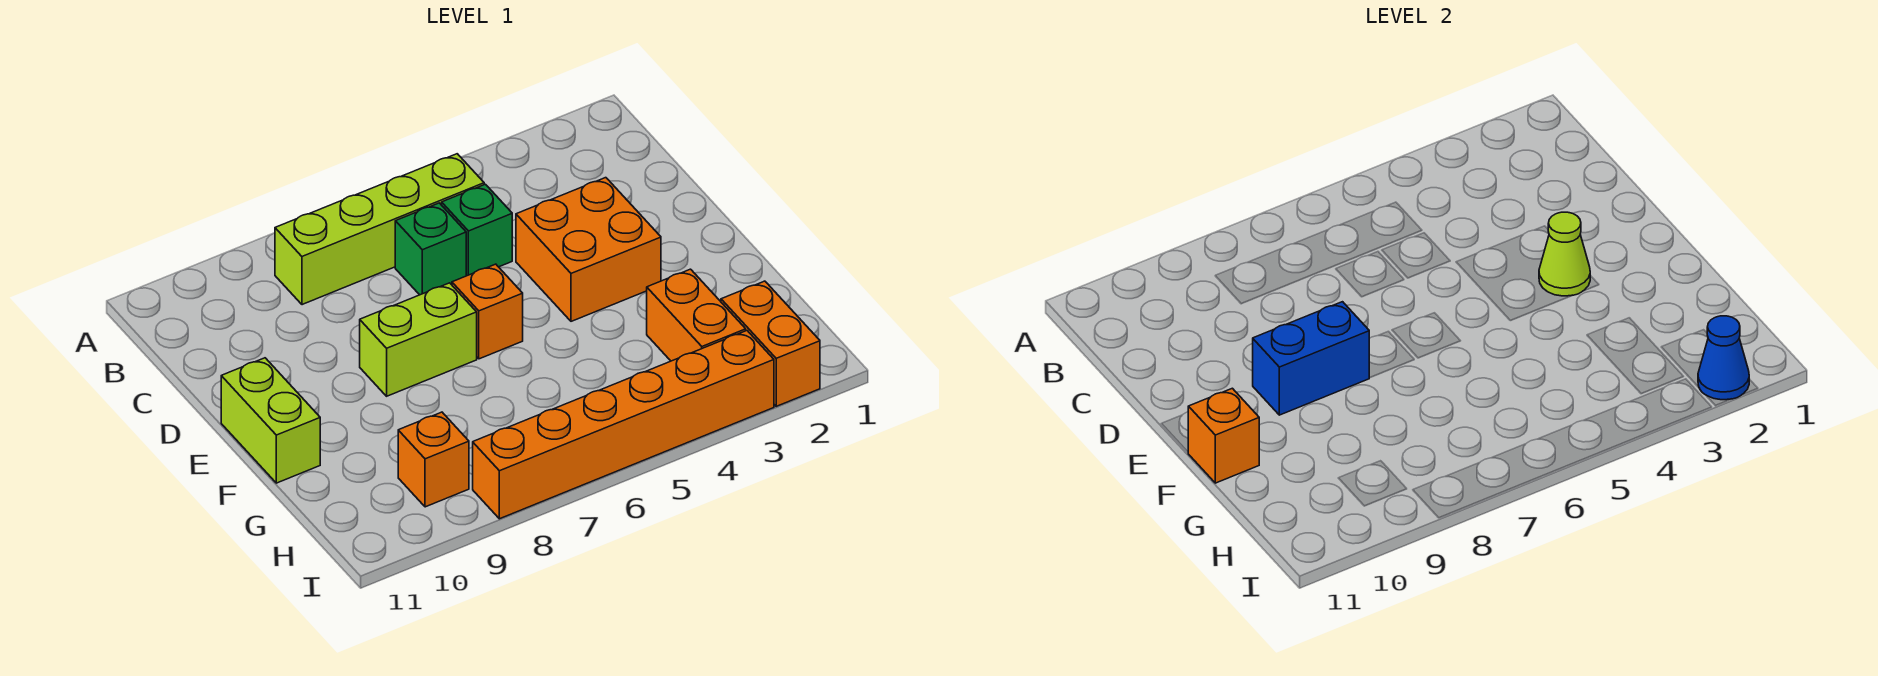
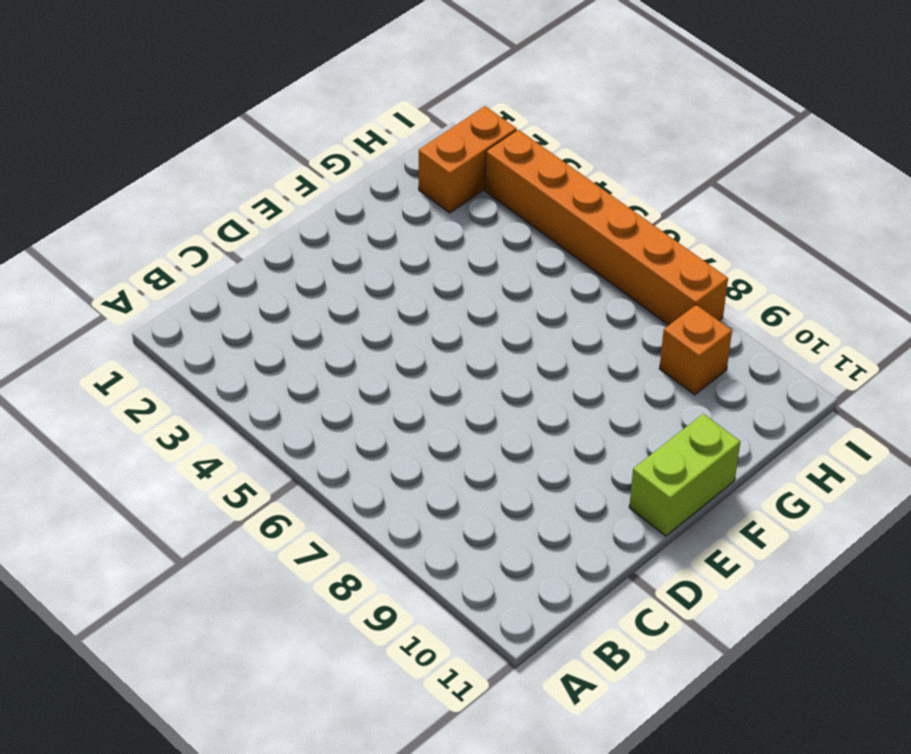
none -> lime brick B5:B8 level 1
none -> green brick C5 level 1
none -> green brick C6 level 1

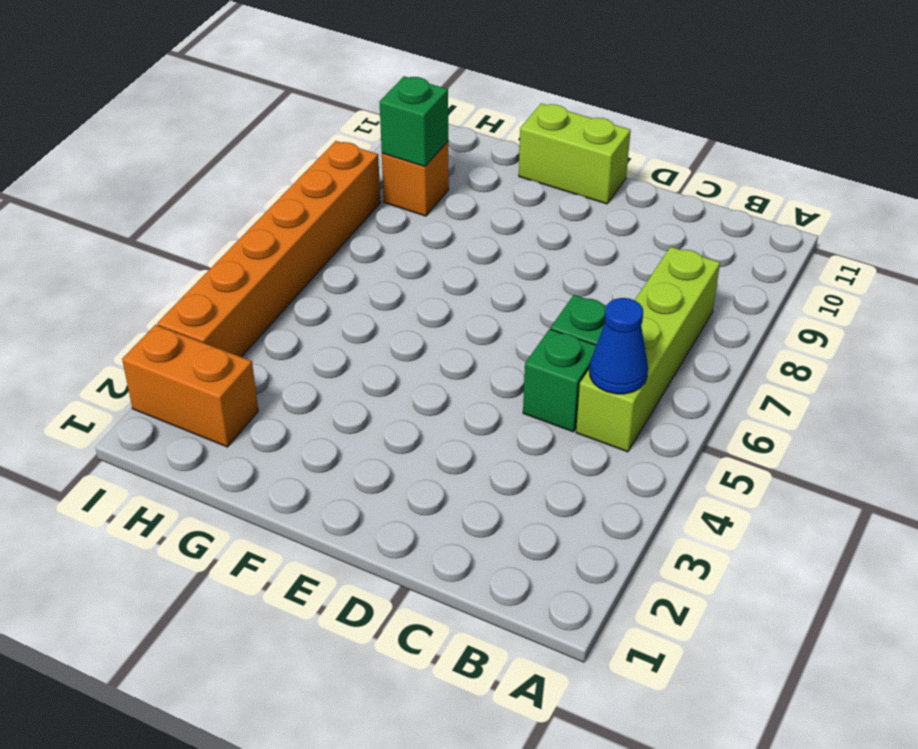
blue cone B5 level 2 -> blue cone I2 level 2
green brick H9 level 2 -> none
none -> orange brick D3:E4 level 1
none -> orange brick E6 level 1
none -> lime brick E7:E8 level 1

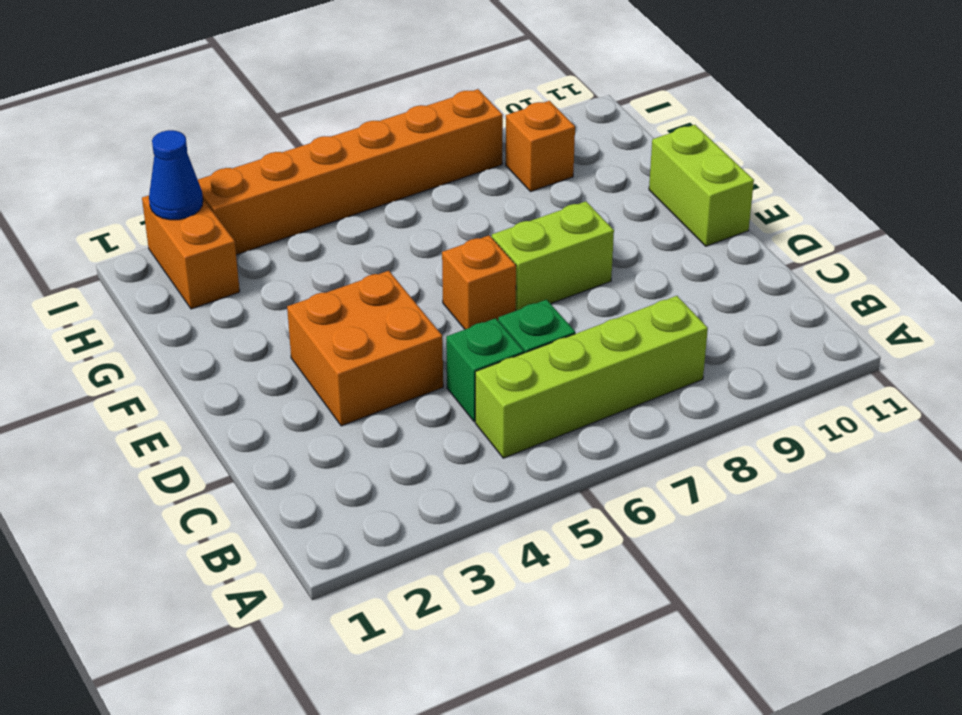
none -> orange brick G3:H3 level 1
none -> lime cone E3 level 2
none -> blue brick E8:E9 level 2

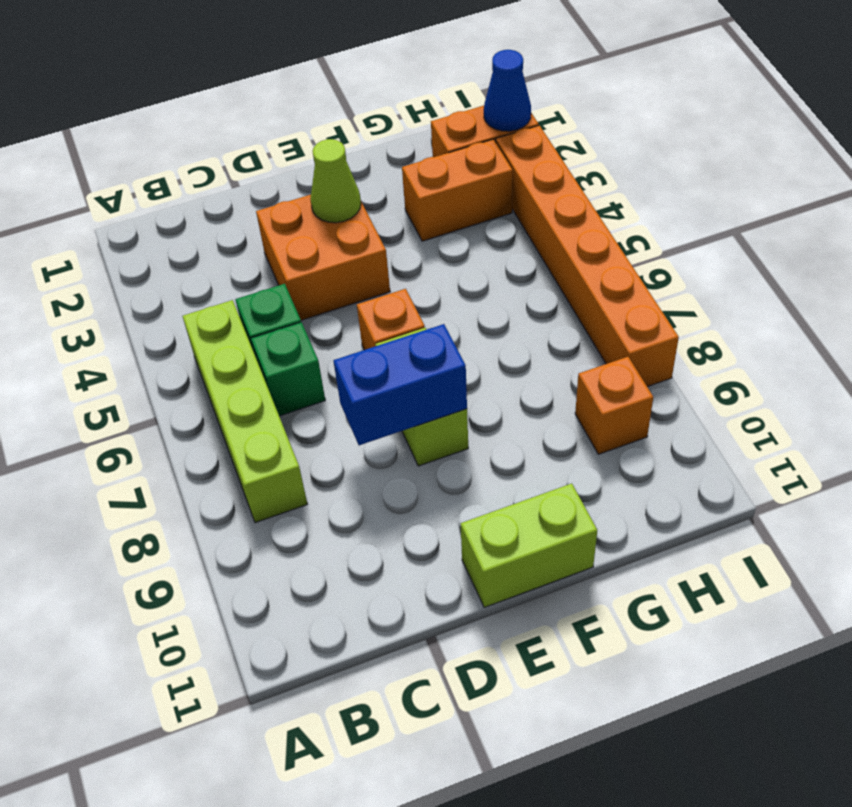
blue brick D8:E8 level 2 -> blue brick E8:E9 level 2
none -> orange brick F11 level 2

